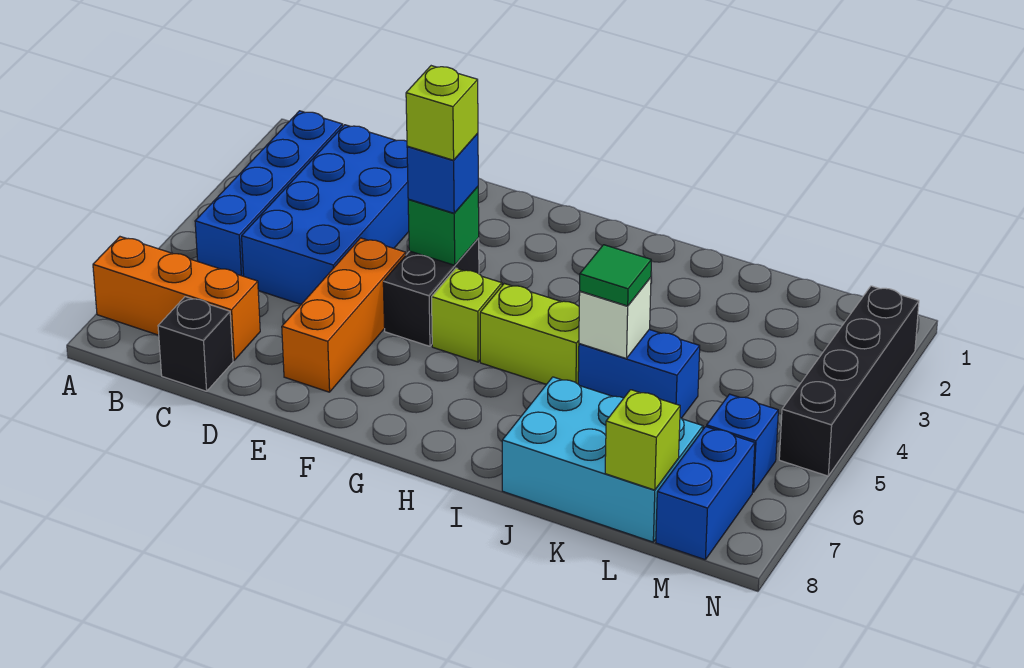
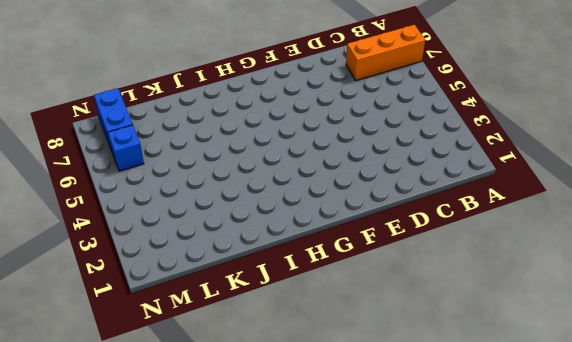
none -> blue brick B2:B5 level 1
none -> blue brick C2:D5 level 1
none -> black brick C8 level 1

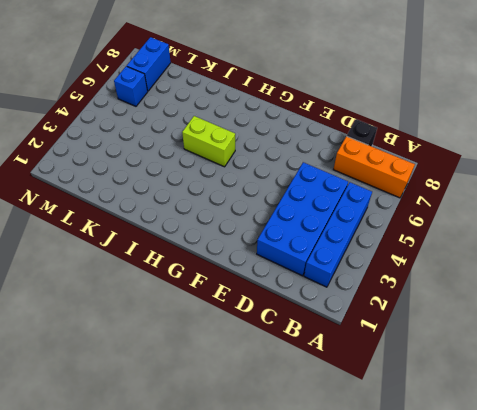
none -> orange brick E5:E7 level 1
none -> black brick F4:F5 level 1
none -> lime brick G5 level 1

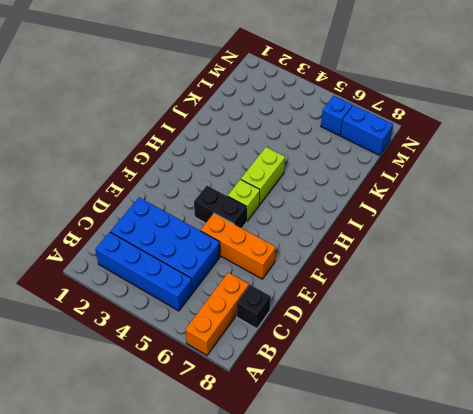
none -> blue brick J5:K5 level 1
none -> cyan brick J7:L8 level 1
none -> black brick N2:N5 level 1

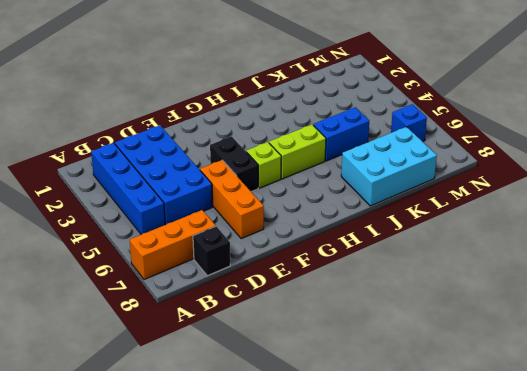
none -> blue brick M7:M8 level 1
none -> black brick N2:N5 level 1
none -> green brick F4 level 2

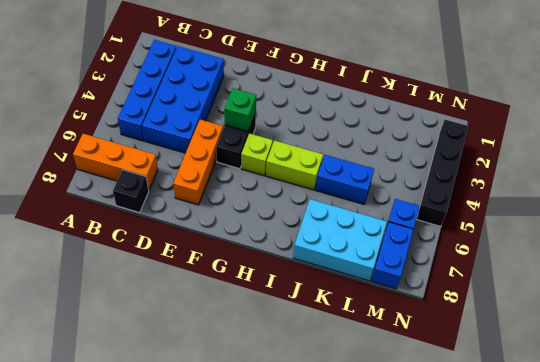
none -> white brick J5 level 2
none -> lime brick L8 level 2
none -> blue brick F4 level 3

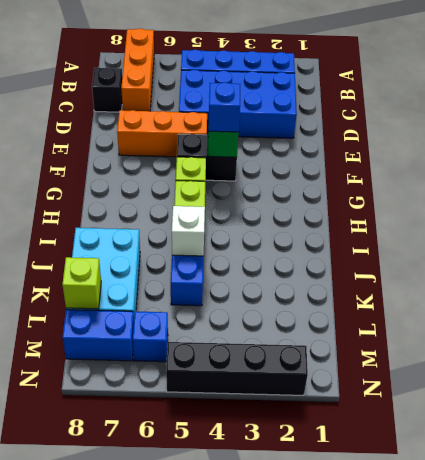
none -> green tile J5 level 3
none -> lime brick F4 level 4

